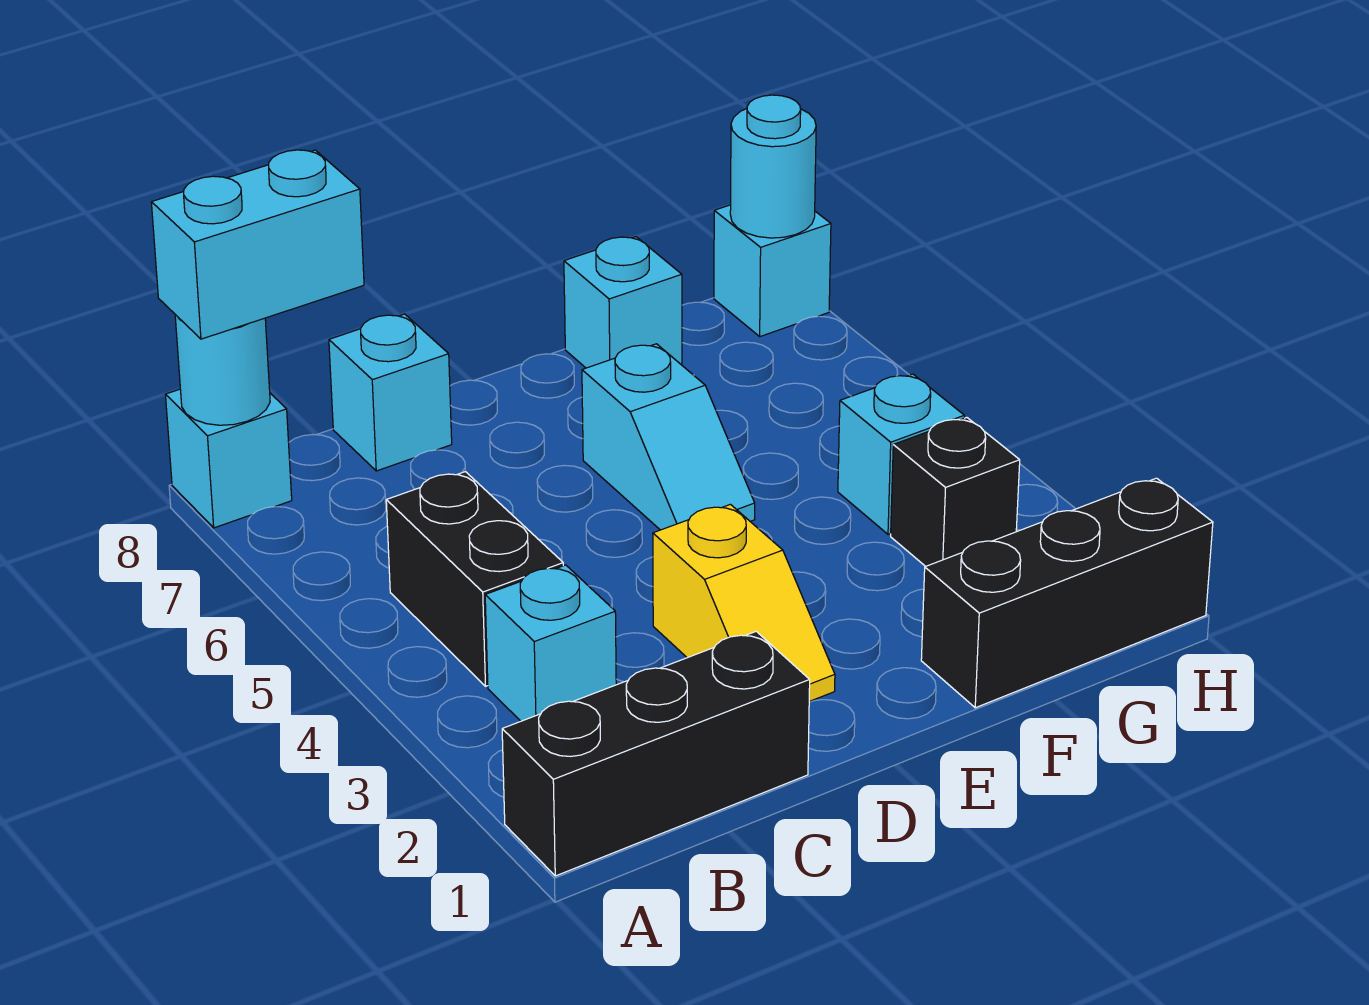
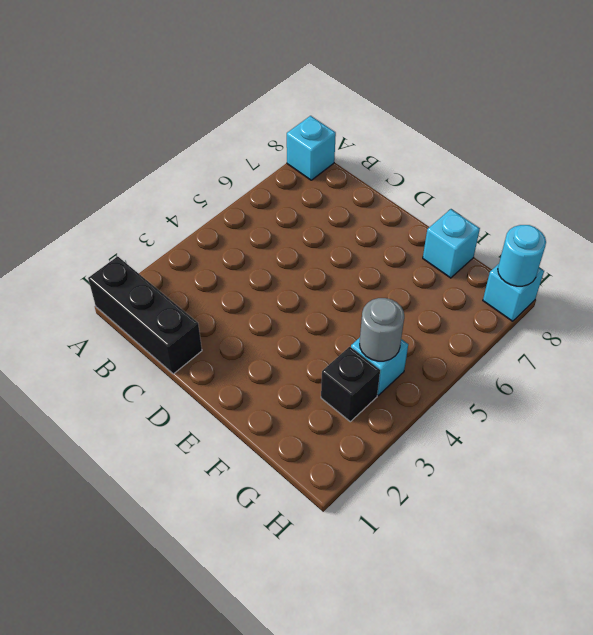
grey round brick G4 level 2 -> none
none -> cyan brick B3 level 1
none -> black brick B4:B5 level 1
none -> cyan brick C8 level 1

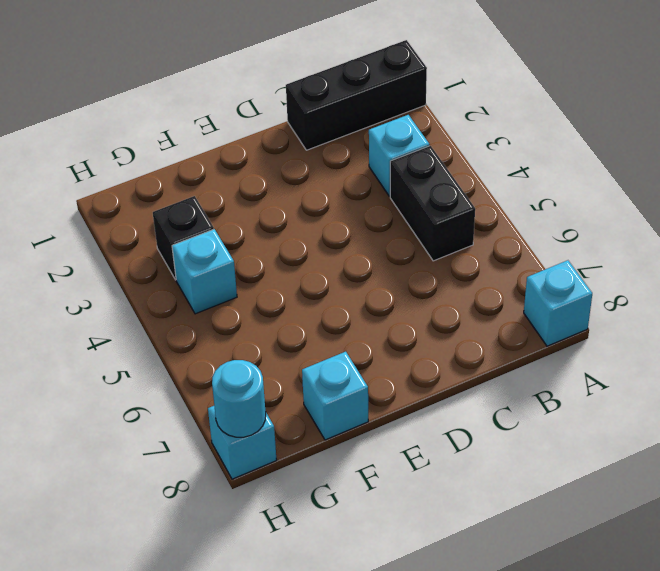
none -> cyan brick C8 level 1
none -> yellow slope D2:D3 level 1 top 3
none -> cyan slope E5:E6 level 1 top 6

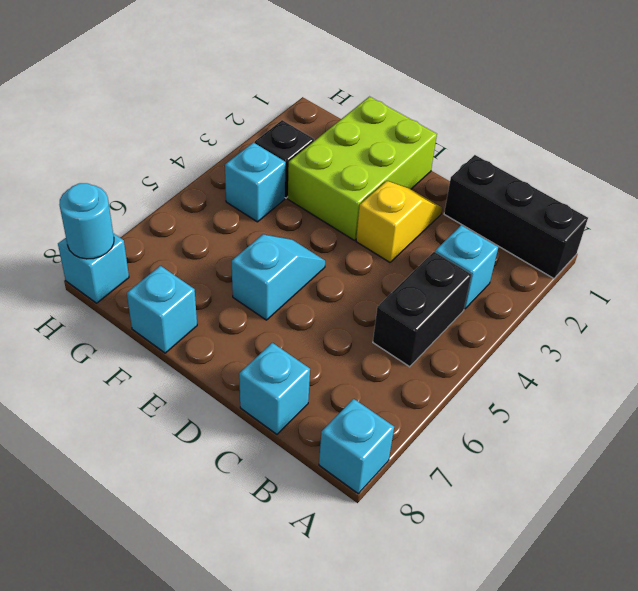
lime brick E1:F3 level 1 -> black brick F1:H1 level 1
none -> cyan round brick A8 level 2
none -> cyan brick A8:B8 level 3

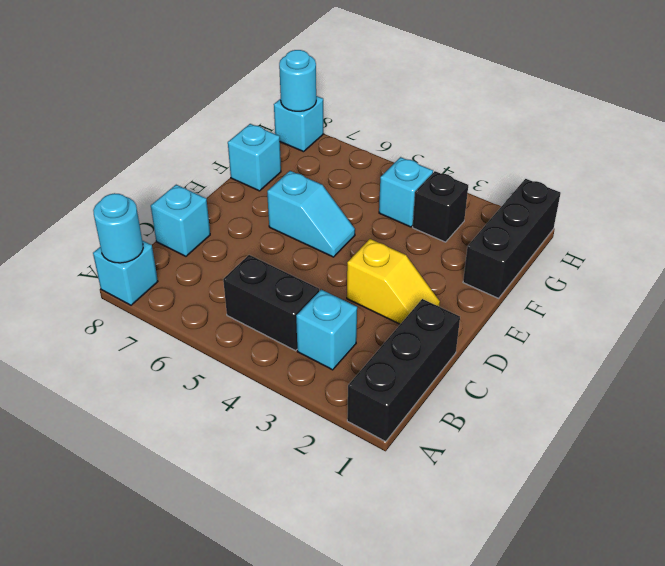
none -> cyan brick A8:B8 level 3

